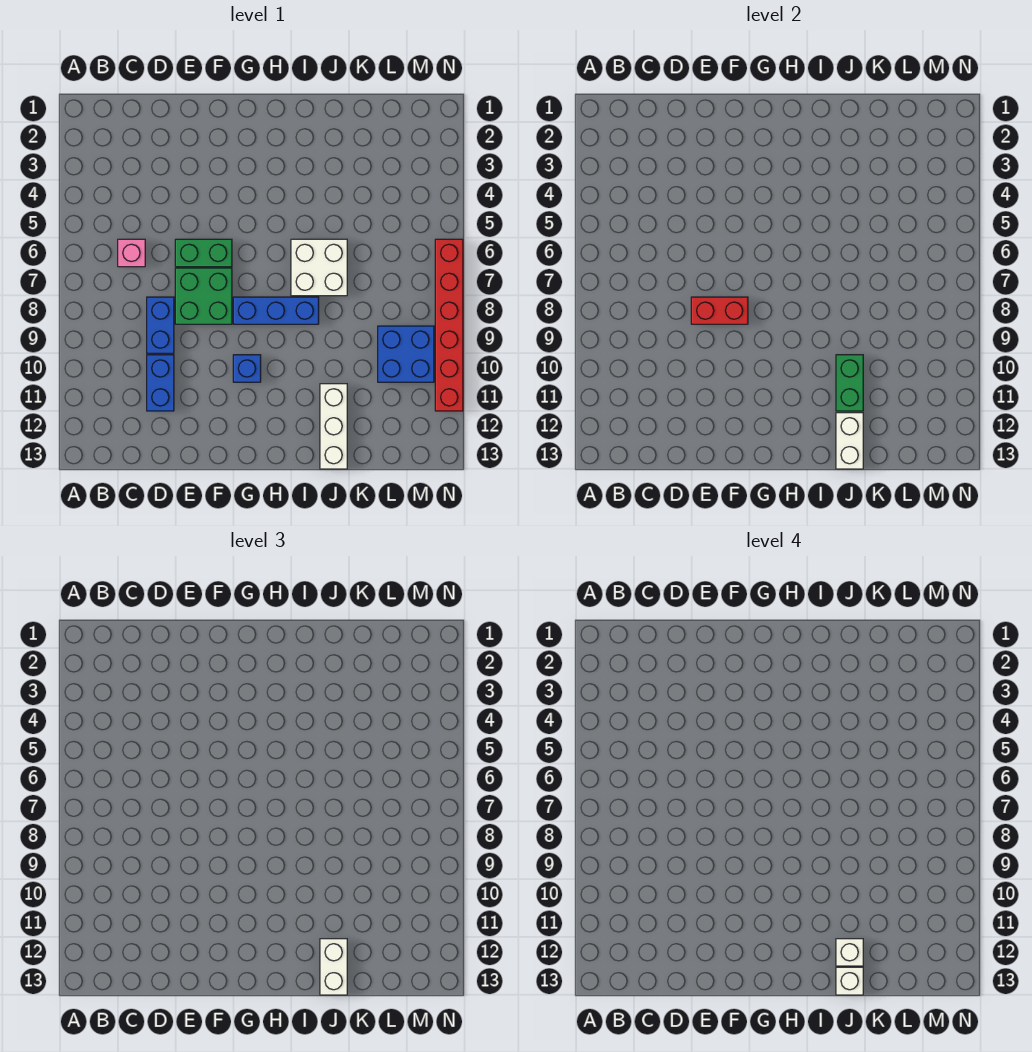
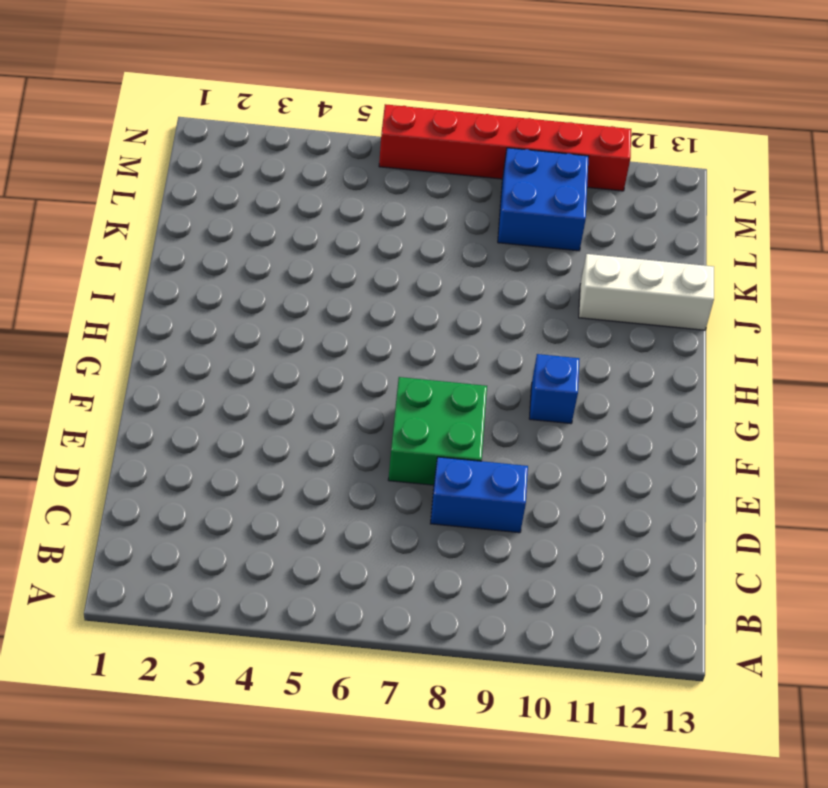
none -> pink brick C6 level 1
none -> blue brick D10:D11 level 1
none -> green brick E6:F6 level 1

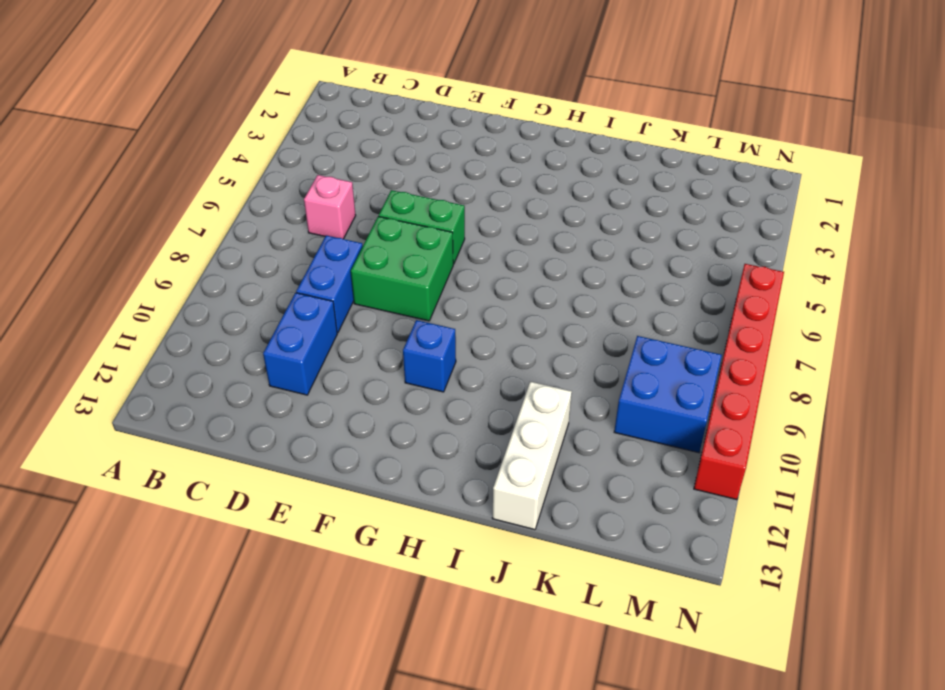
none -> blue brick G8:I8 level 1
none -> white brick I6:J7 level 1
none -> red brick E8:F8 level 2

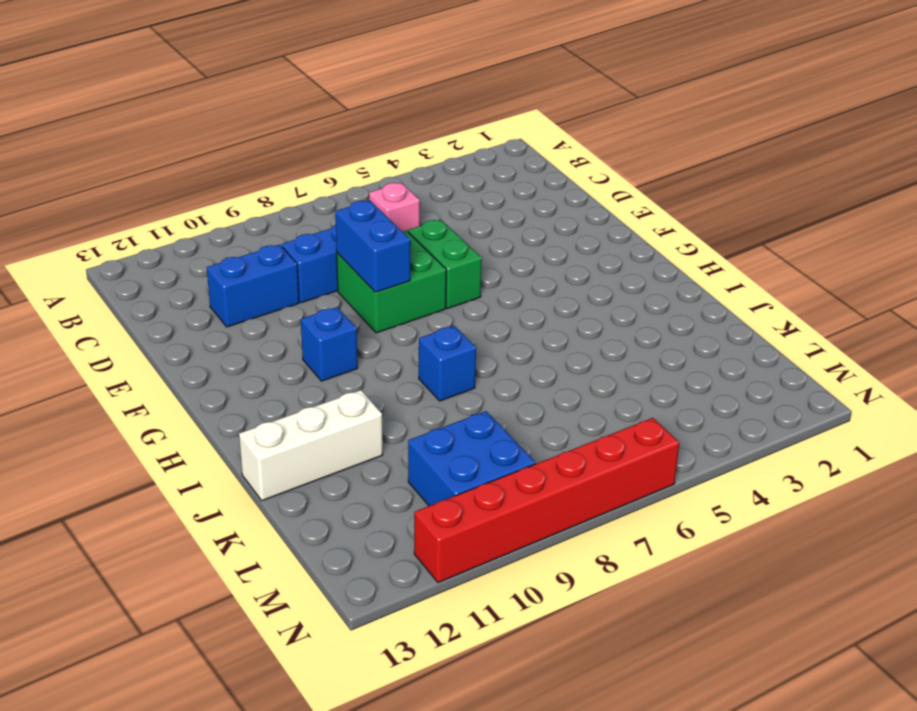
blue brick E8:F8 level 2 -> red brick E8:F8 level 2
blue brick I8 level 1 -> blue brick G8:I8 level 1
none -> white brick I6:J7 level 1
none -> green brick J10:J11 level 2
none -> white brick J12:J13 level 2

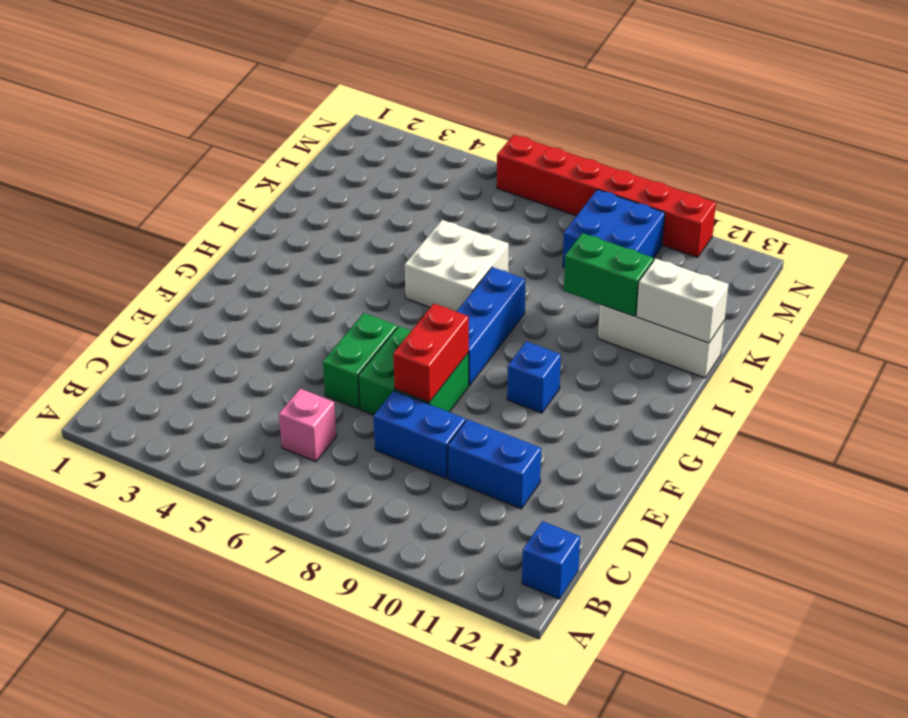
blue brick B13 level 1 -> none
none -> white brick J12:J13 level 3
none -> white brick J12 level 4
none -> white brick J13 level 4

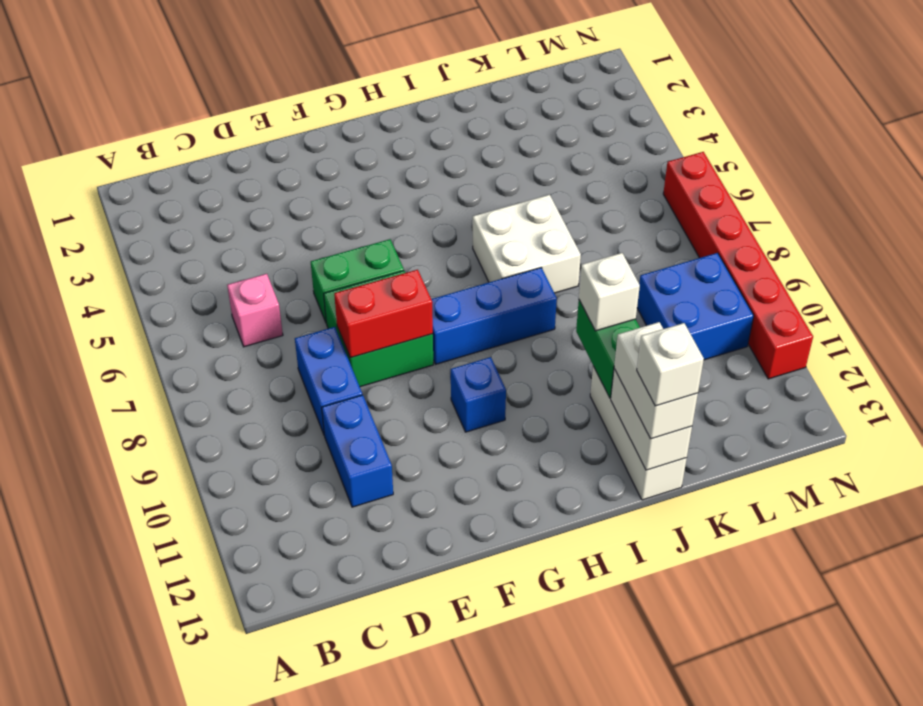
white brick J10 level 3 -> white brick J12 level 4

